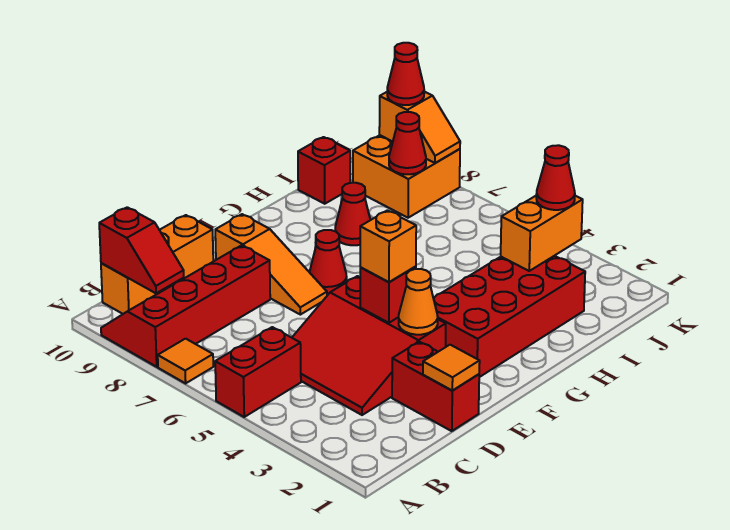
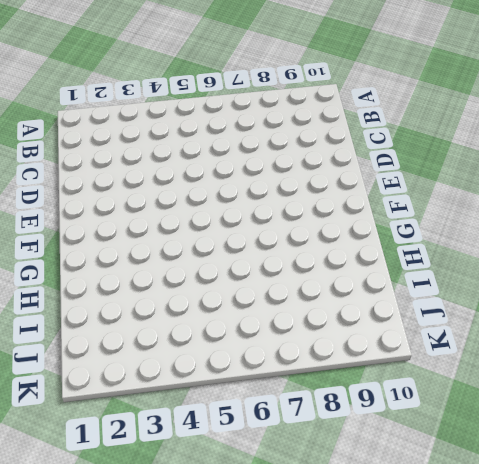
none -> red brick A5:B5 level 1
none -> orange tile A7 level 1
none -> red slope A8:D9 level 1 top 8

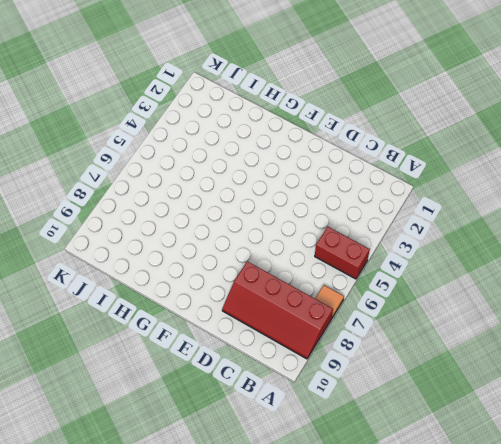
none -> orange brick B10:D10 level 1
none -> red slope C3:E5 level 1 top E
none -> red brick D1:D2 level 1

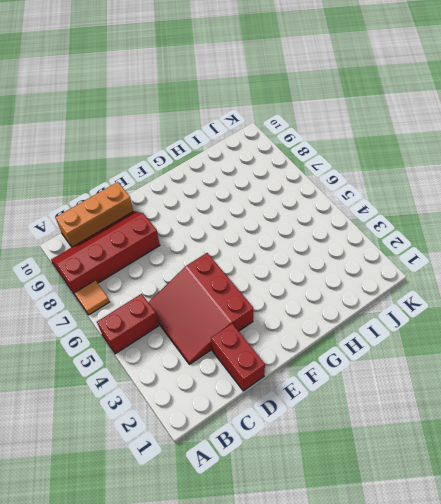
none -> orange slope E7:E9 level 1 top 9
none -> red brick F2:I3 level 1
none -> red cone F7 level 1

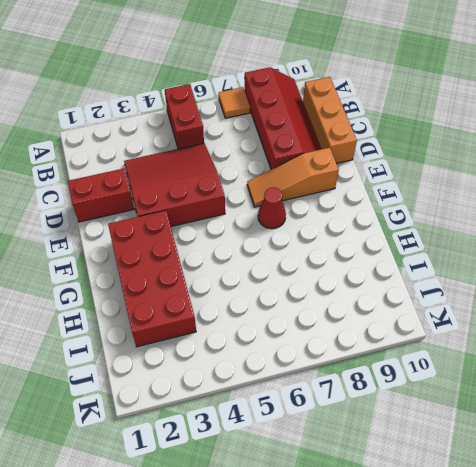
none -> red cone H8 level 1
none -> red brick I10 level 1
none -> orange brick J8:K9 level 1

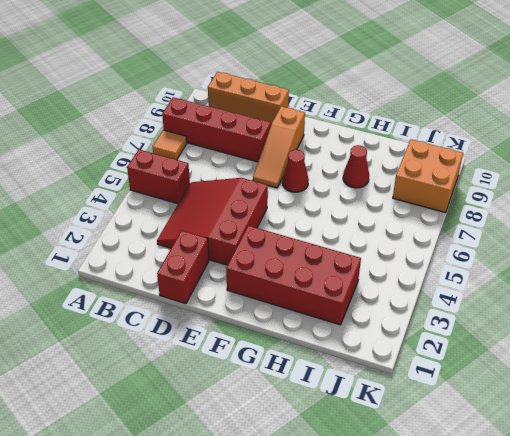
none -> red brick I10 level 1
none -> red slope B9:B10 level 2 top 10
none -> orange tile D1 level 2

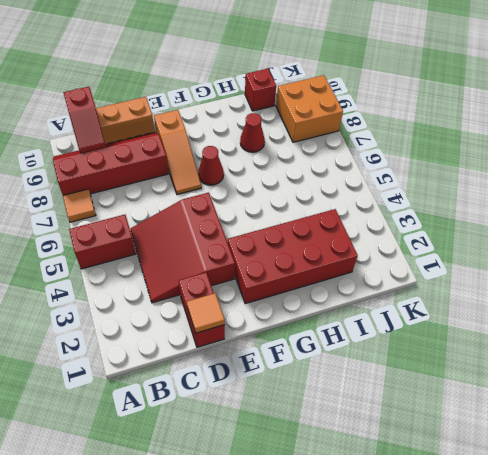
none -> orange cone E3 level 2
none -> red brick E4 level 2
none -> orange brick I3:J3 level 2

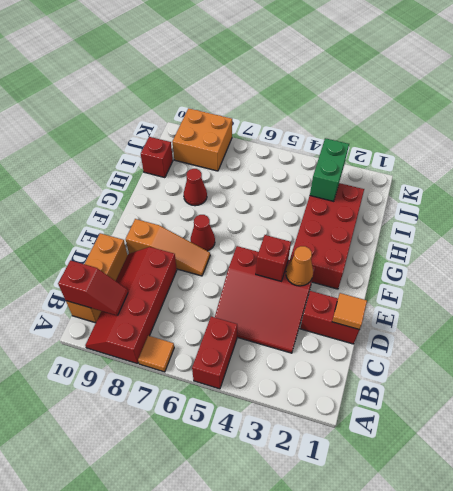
green brick I3:J3 level 2 -> orange brick I3:J3 level 2
none -> red cone J8 level 2
none -> orange slope K8:K9 level 2 top 9
none -> orange brick E4 level 3

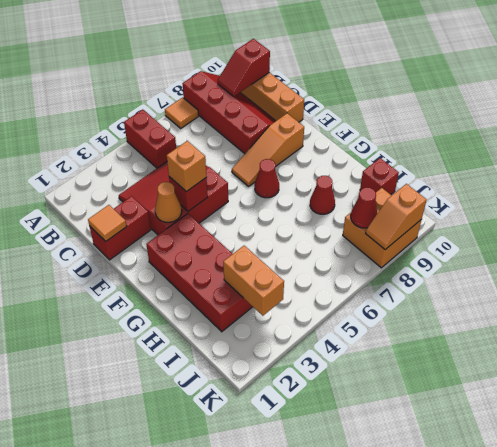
none -> red cone J3 level 3
none -> red cone K9 level 3

